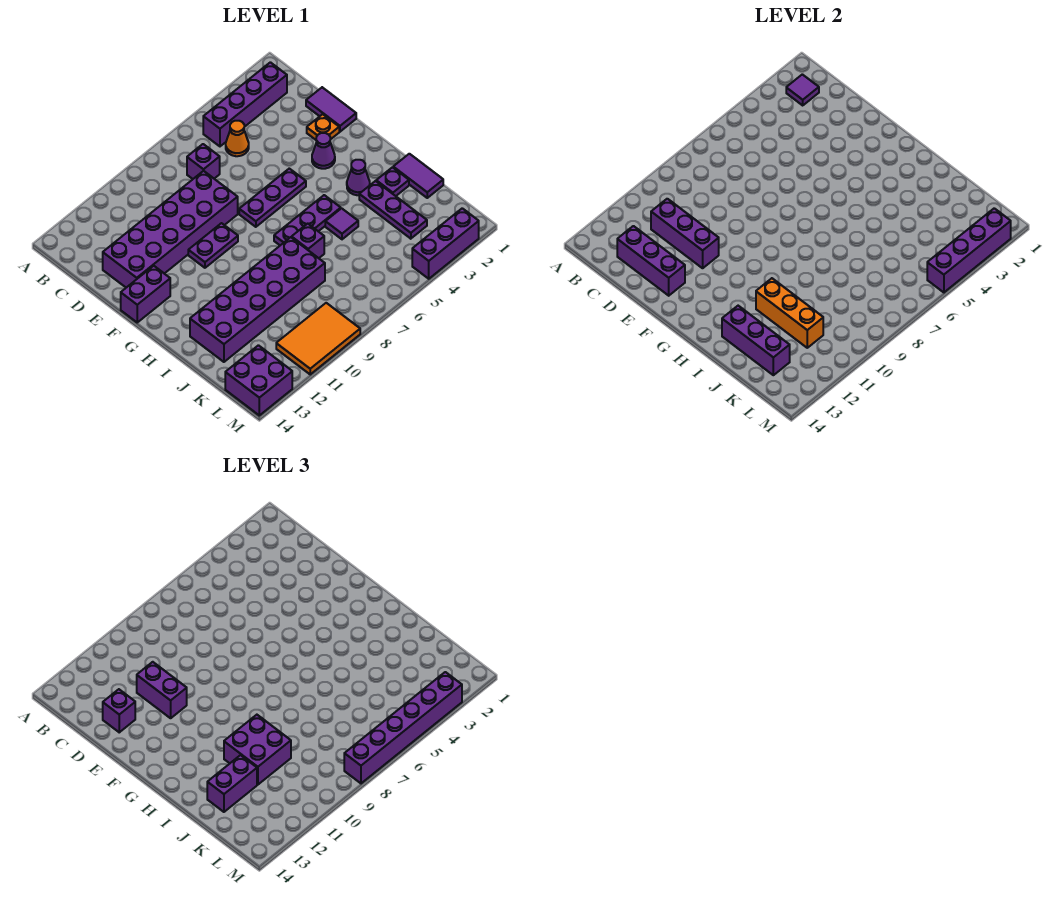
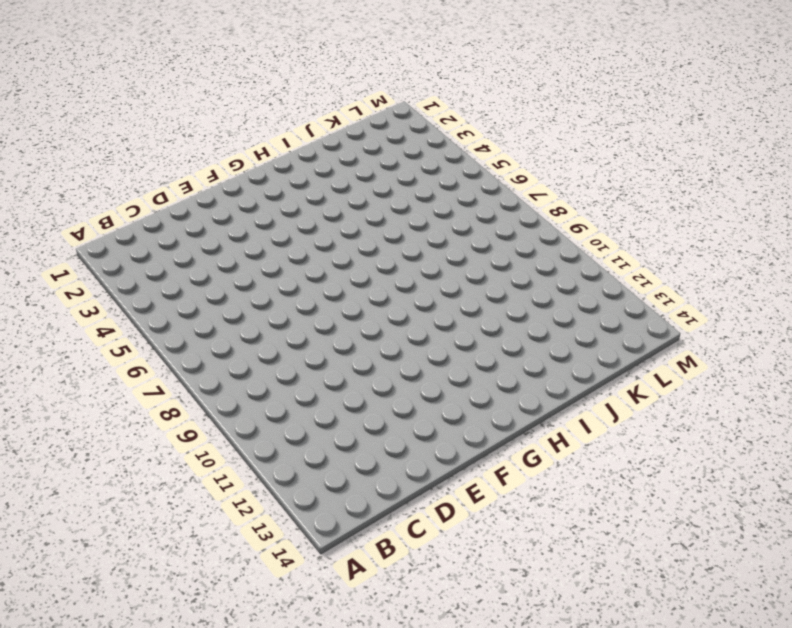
none -> purple brick B2:B5 level 1
none -> orange cone C5 level 1
none -> purple brick C7 level 1
none -> purple tile D1:E1 level 1

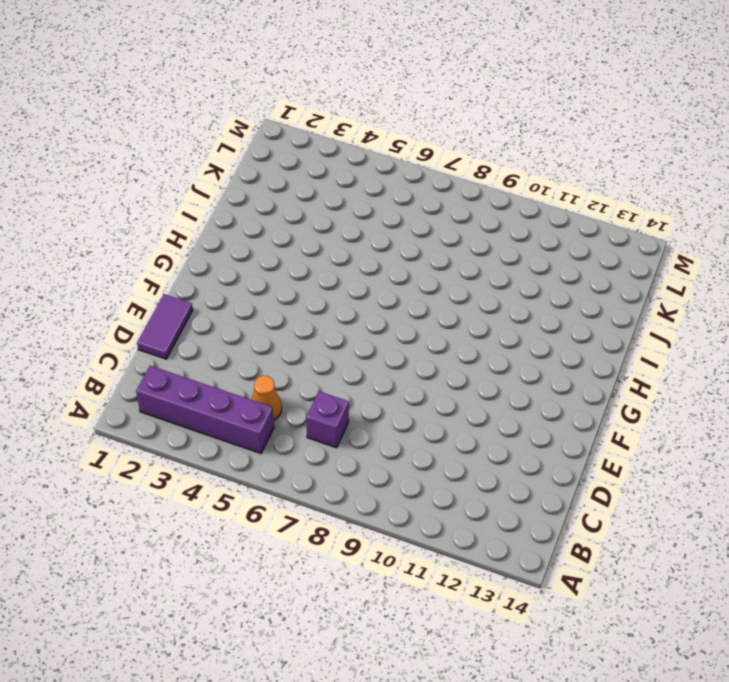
none -> purple brick D8:E13 level 1
none -> orange plate E2 level 1
none -> purple cone F3 level 1
none -> purple plate F5:F7 level 1

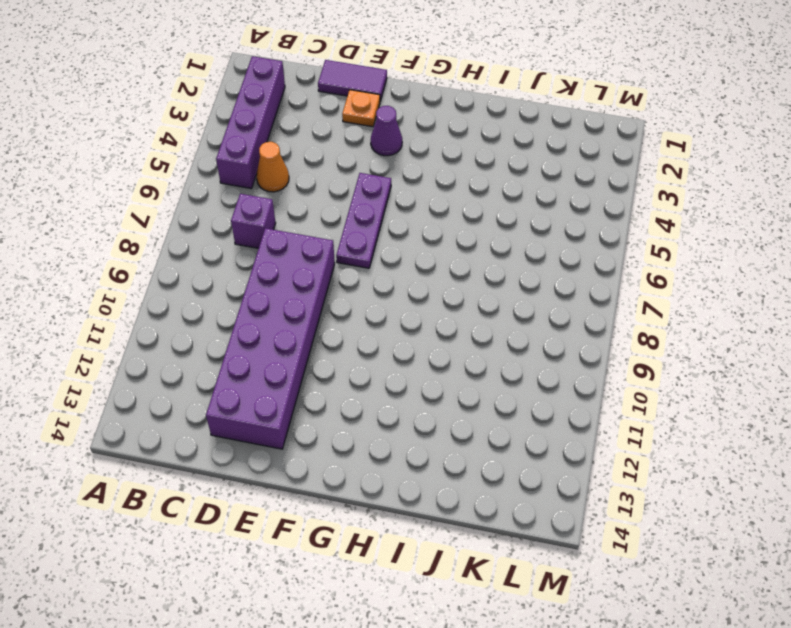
none -> purple plate F9:F10 level 1
none -> purple brick F13:F14 level 1
none -> purple cone H3 level 1
none -> purple plate H5:H7 level 1

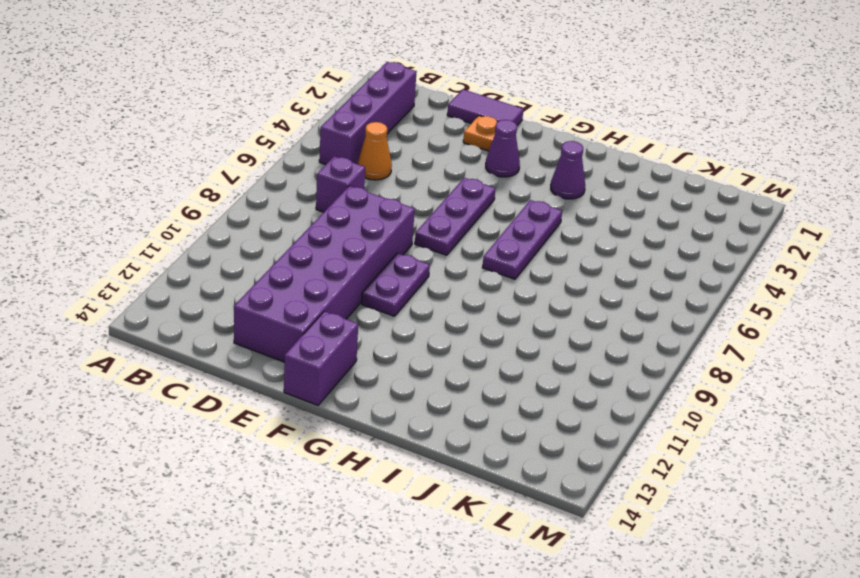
none -> purple tile I1:J1 level 1
none -> purple plate I2 level 1
none -> purple plate I3:K3 level 1
none -> purple tile I5 level 1

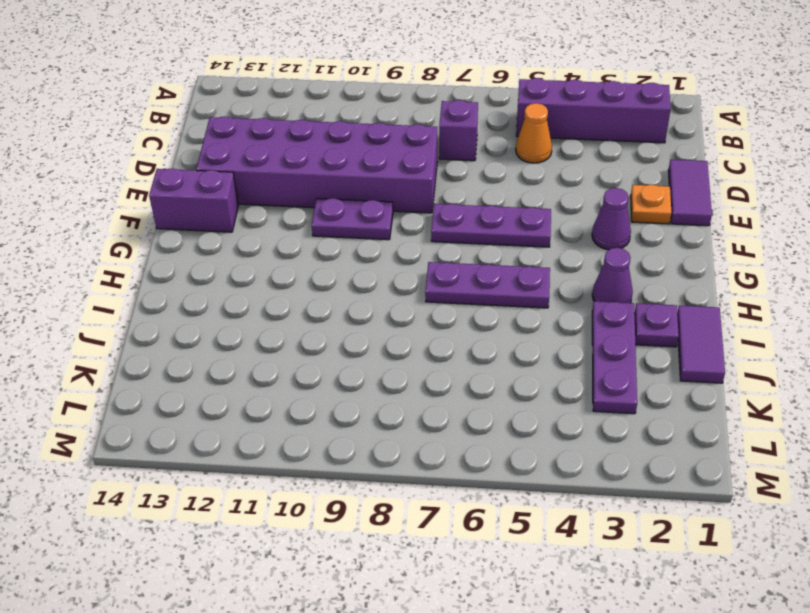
none -> purple tile I5 level 1
none -> purple brick I7 level 1
none -> purple brick I8:J13 level 1
none -> orange tile L9:M11 level 1

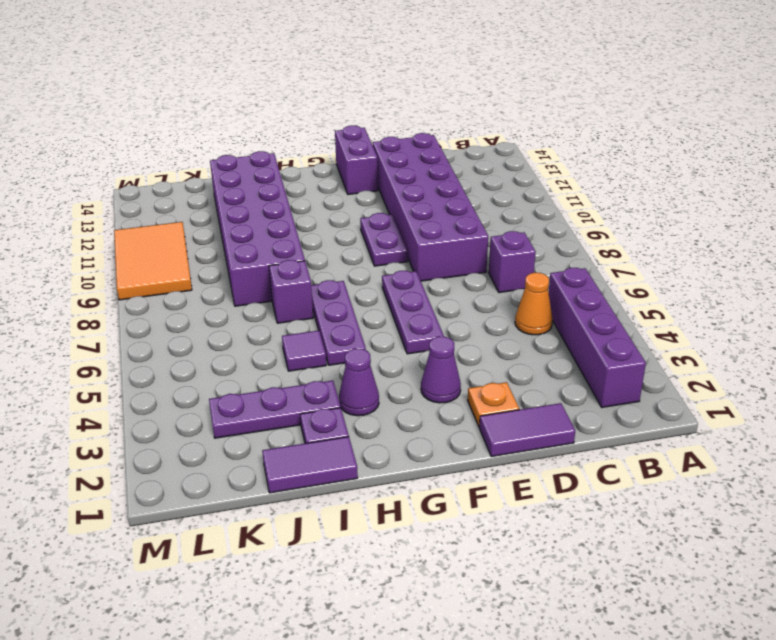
none -> purple brick L13:M14 level 1
none -> purple brick M2:M4 level 1
none -> purple tile B2 level 2
none -> purple brick C11:E11 level 2

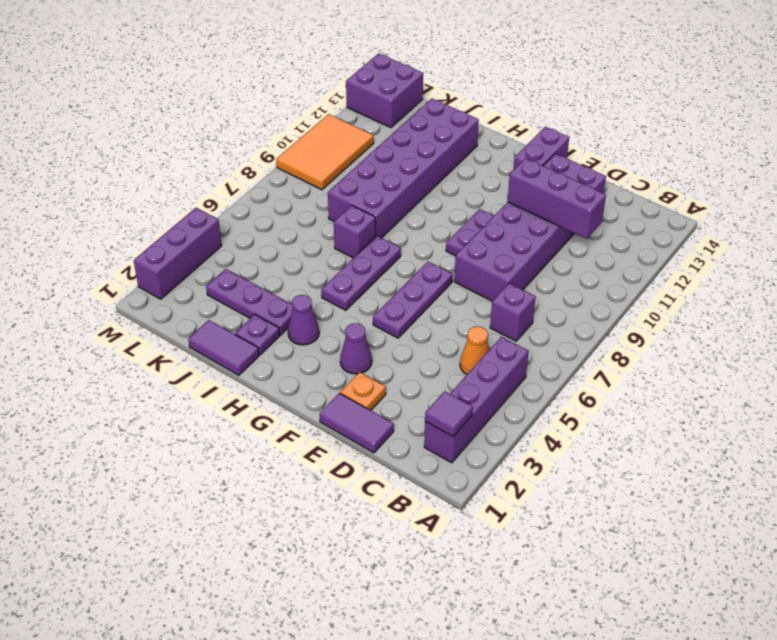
none -> purple tile I5 level 1
none -> purple brick C13:E13 level 2
none -> orange brick I11:K11 level 2
none -> purple brick I13:K13 level 2

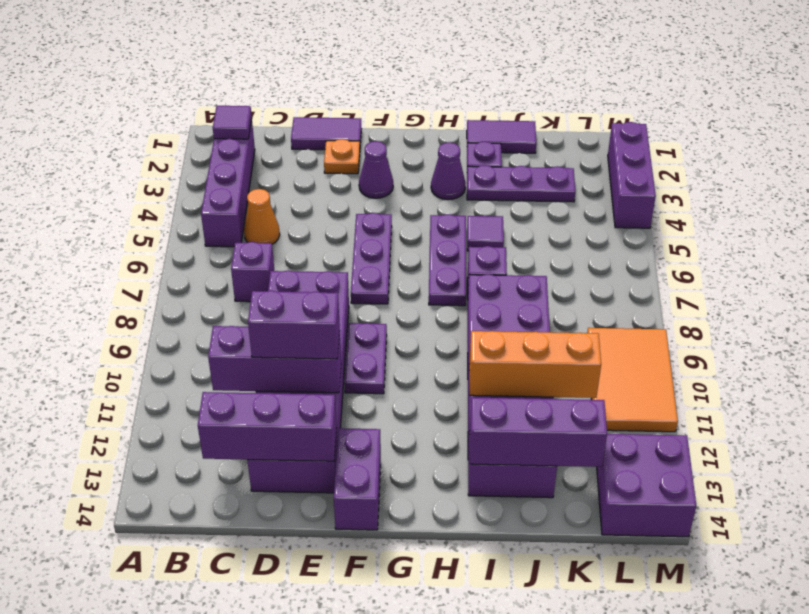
none -> purple brick M2:M5 level 2
none -> purple brick D13 level 3
none -> purple brick I10:J11 level 3
none -> purple brick J12:J13 level 3

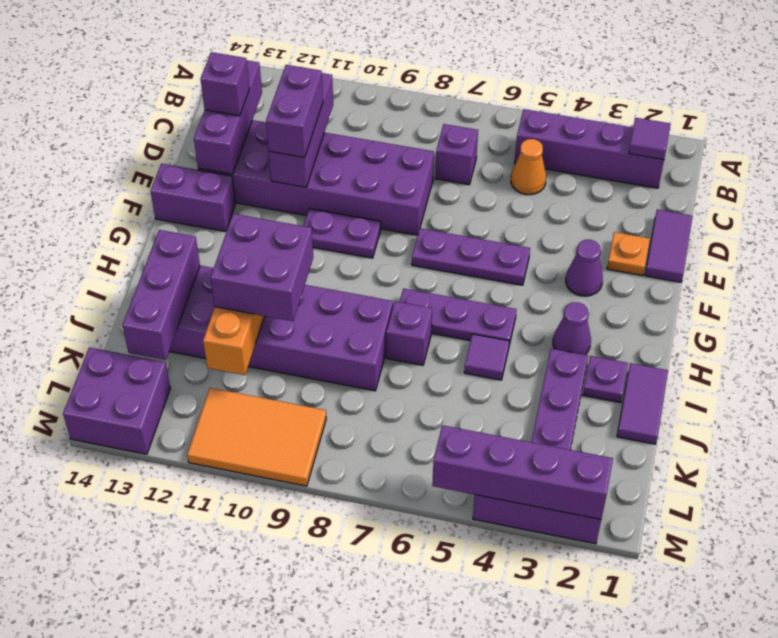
none -> purple brick J12:J13 level 3
none -> purple brick M3:M8 level 3

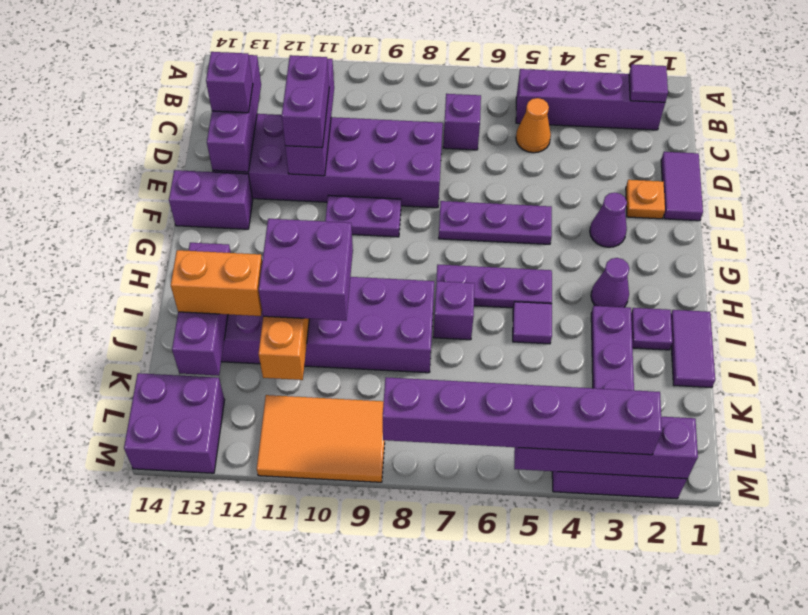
orange brick J12:J13 level 3 -> purple brick J12:J13 level 3

